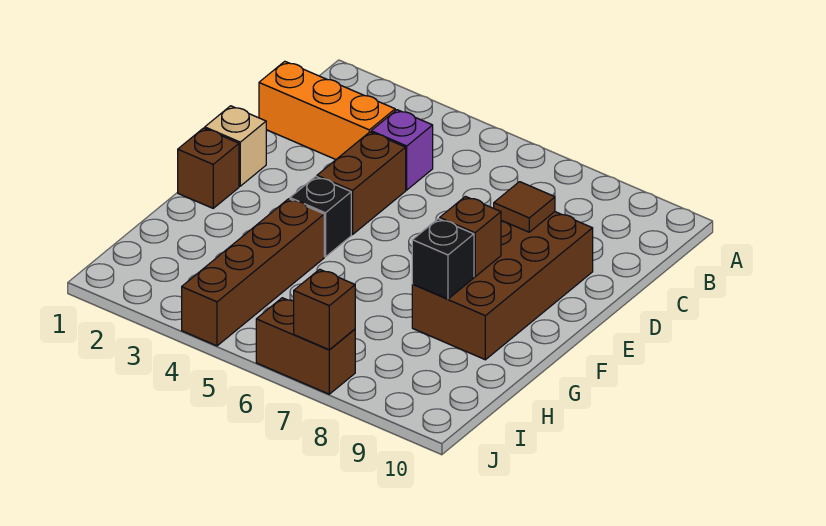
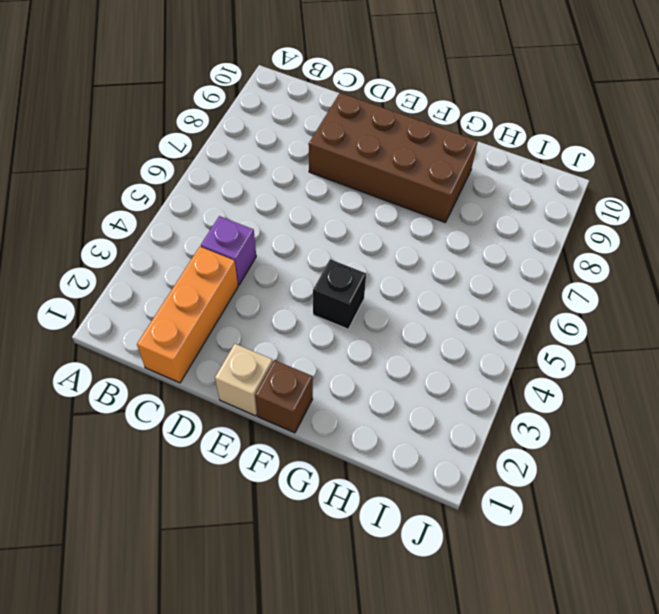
none -> brown brick D4:E4 level 1
none -> brown brick G4:J4 level 1
none -> brown brick J6:J7 level 1

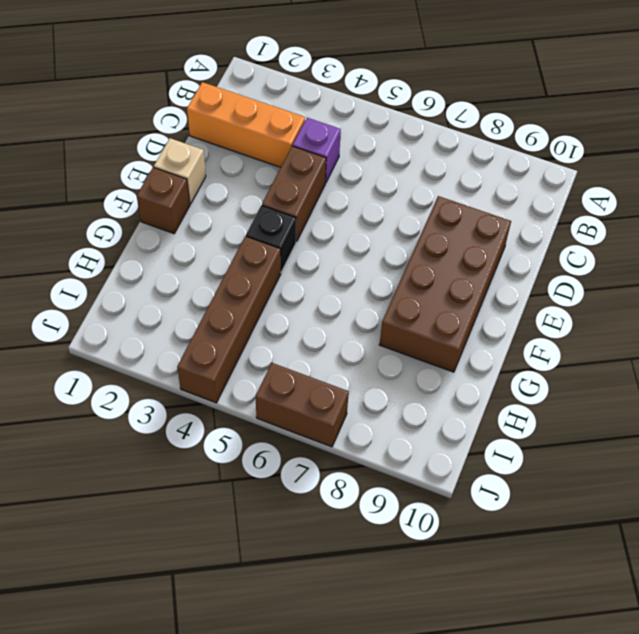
none -> brown tile D8 level 2
none -> brown brick F8 level 2
none -> black brick G8 level 2

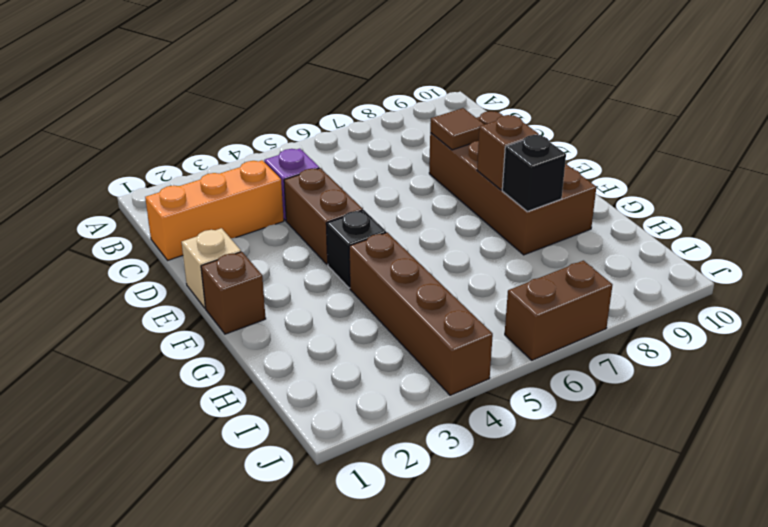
none -> brown brick J7 level 2

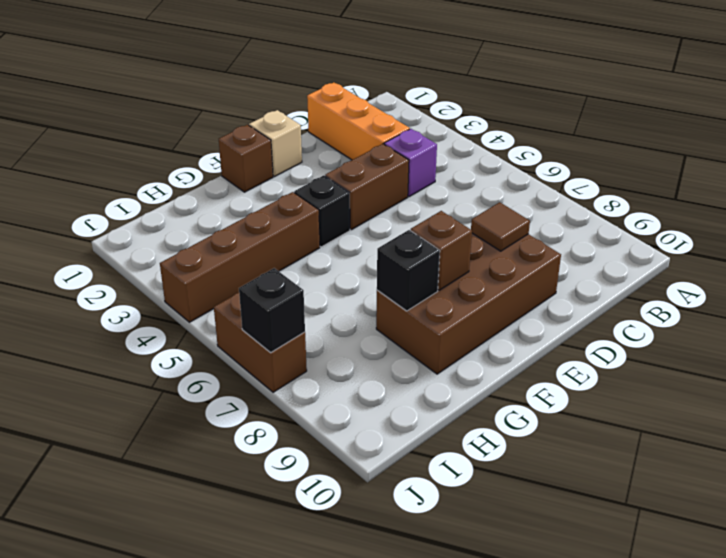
black brick J7 level 2 -> brown brick J7 level 2

